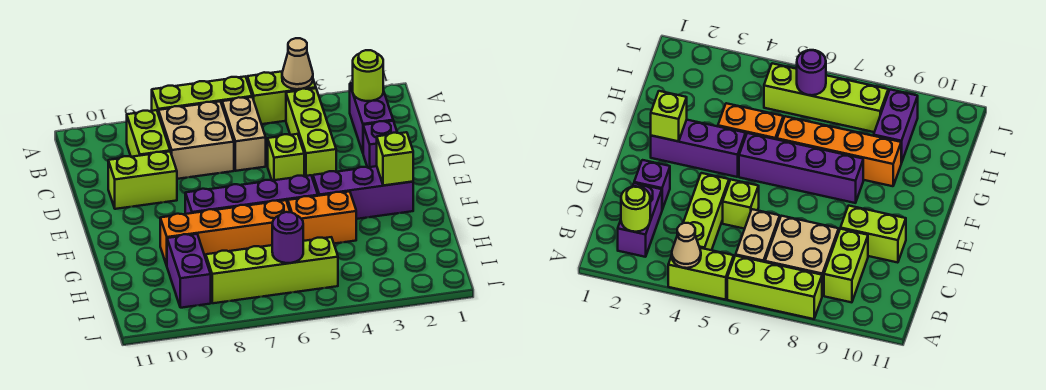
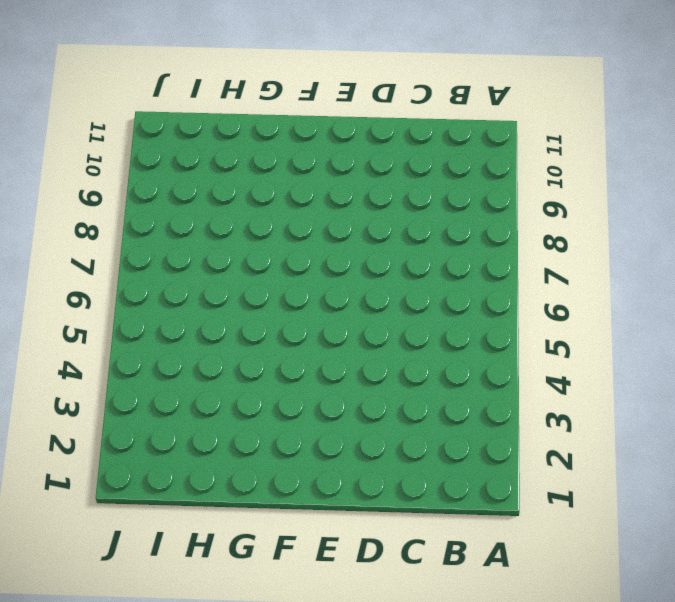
none -> lime brick A4:A5 level 1
none -> lime brick A6:A8 level 1
none -> purple brick B2:C2 level 1

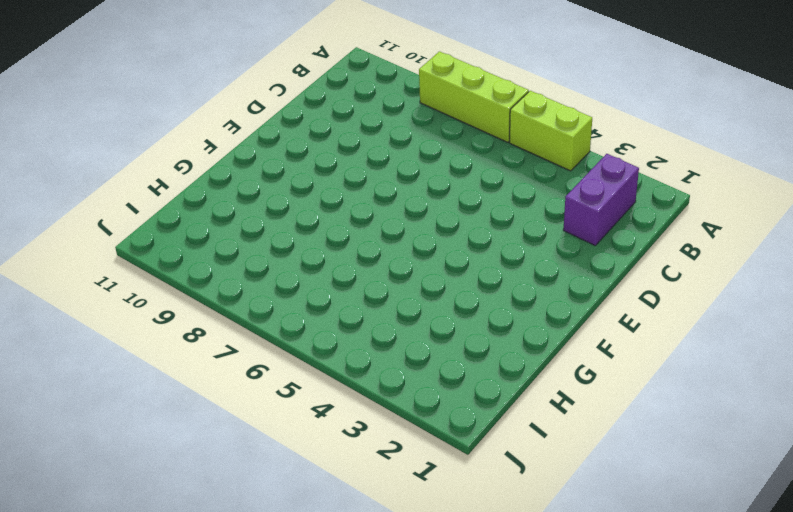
none -> lime brick B4:D4 level 1
none -> tan brick B6:C6 level 1
none -> tan brick B7:C8 level 1

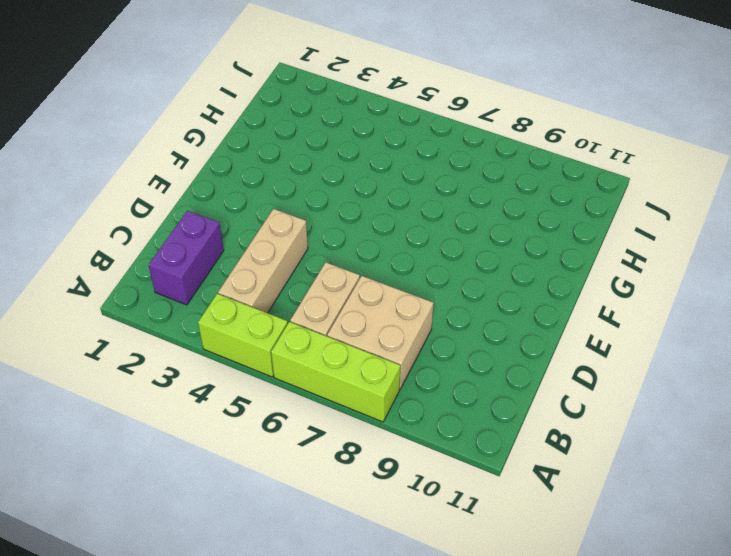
tan brick B4:D4 level 1 -> lime brick B4:D4 level 1
none -> lime brick B9:C9 level 1
none -> purple brick D2 level 1
none -> lime brick D5 level 1

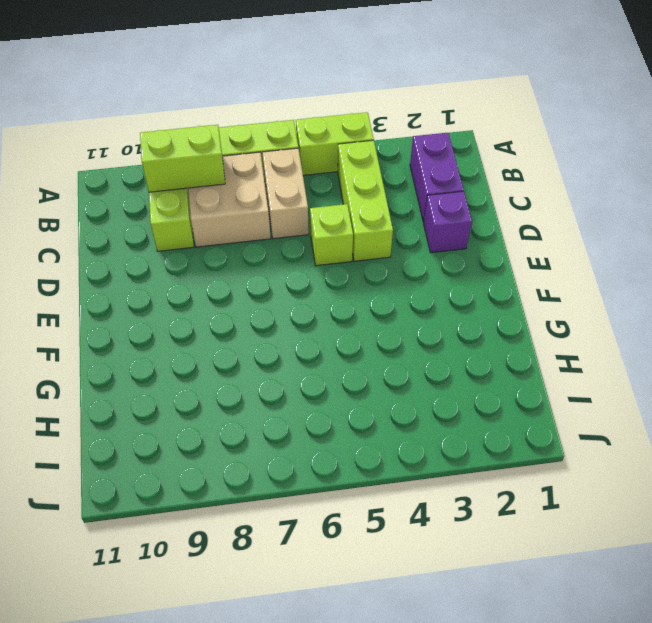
lime brick B8:B9 level 2 -> lime brick D9:D10 level 1
none -> purple brick F2:F4 level 1
none -> purple brick F5:F8 level 1
none -> orange brick G4:G5 level 1

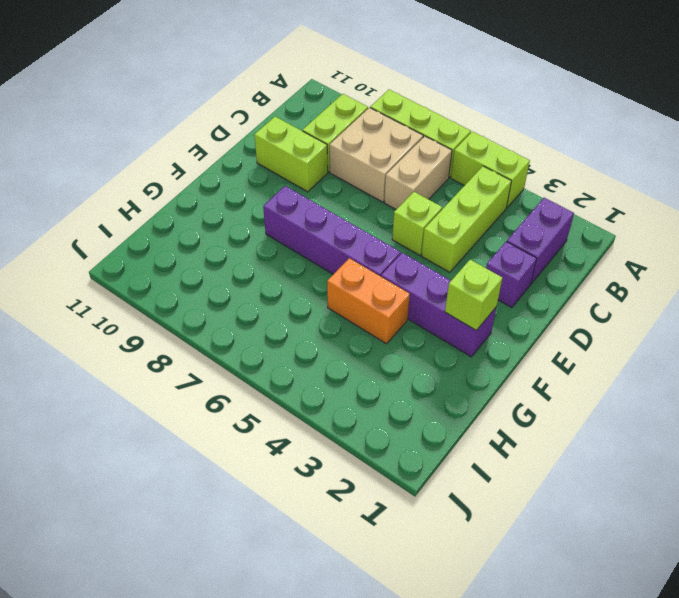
none -> orange brick G6:G9 level 1
none -> purple brick H9:I9 level 1
none -> lime brick I5:I8 level 1

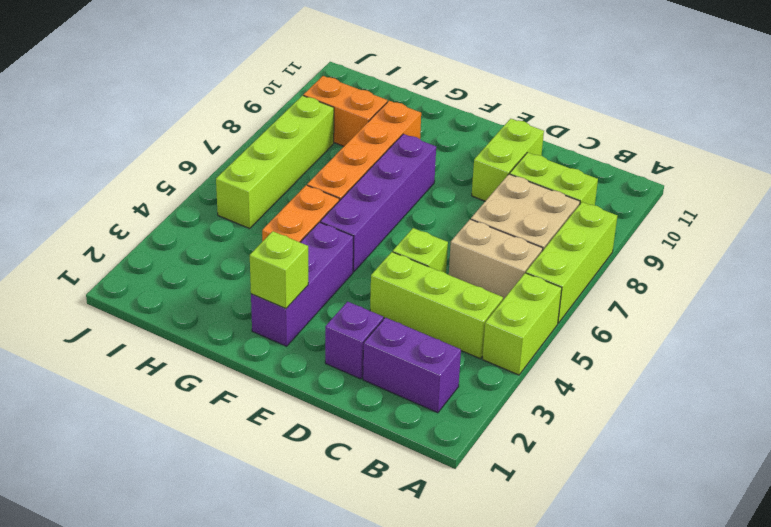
orange brick H9:I9 level 1 -> purple brick H9:I9 level 1
none -> tan cone A4 level 2
none -> lime round brick B2 level 2
none -> purple round brick I6 level 2

